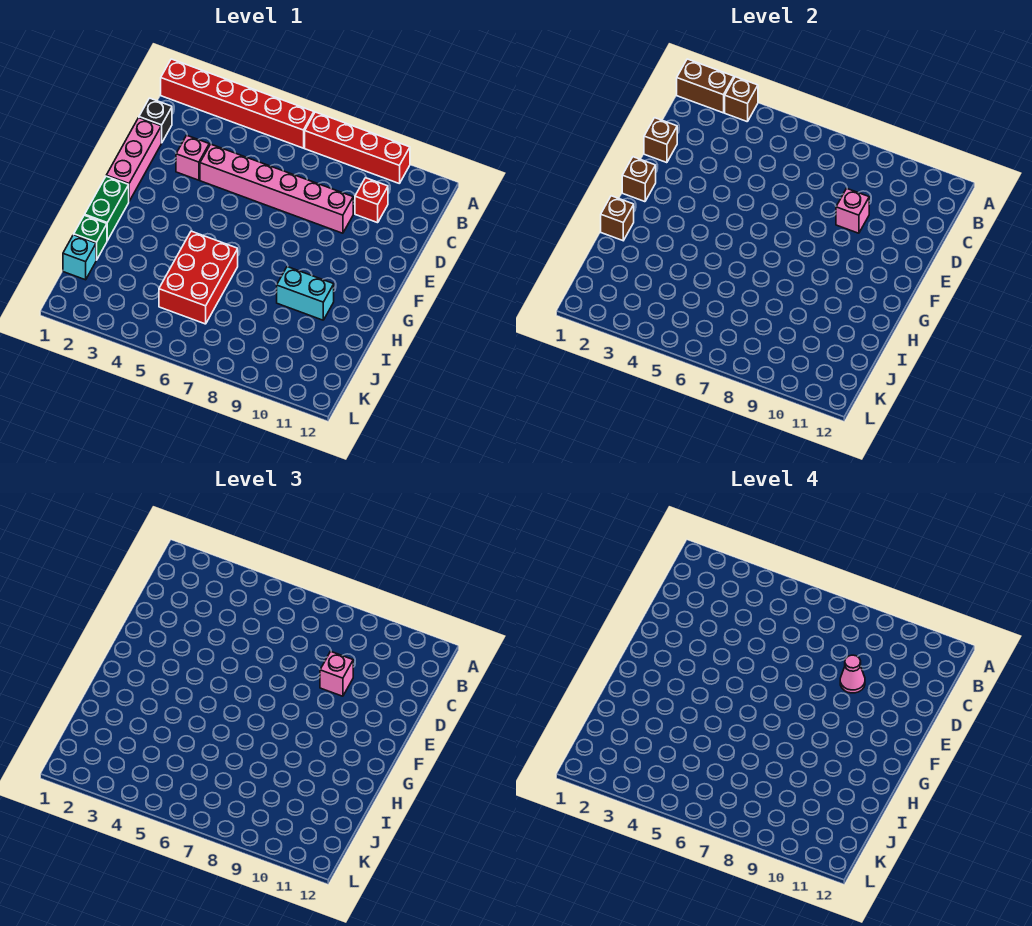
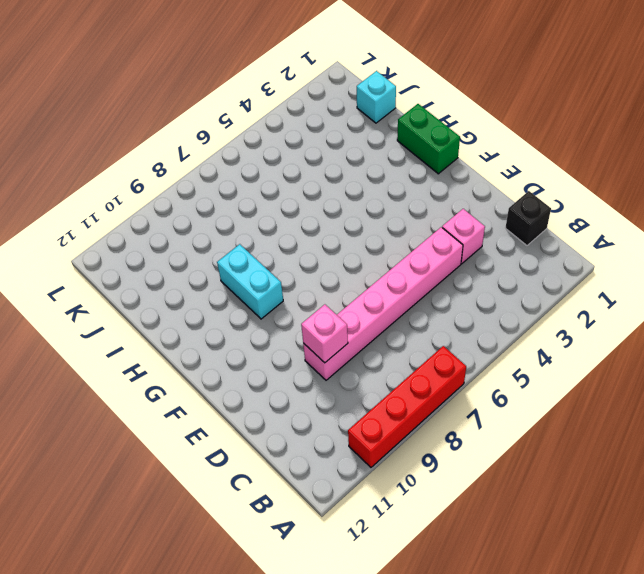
cyan brick G9:H9 level 1 -> cyan brick H9:H10 level 1
none -> red brick A1:A6 level 1
none -> red brick C10 level 1
none -> pink brick D1:F1 level 1

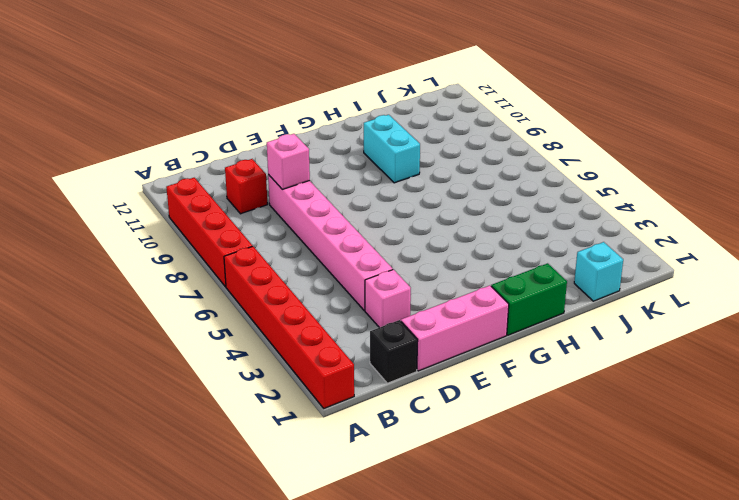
none -> red brick H5:J6 level 1
none -> green brick I1 level 1
none -> brown brick A1:A2 level 2

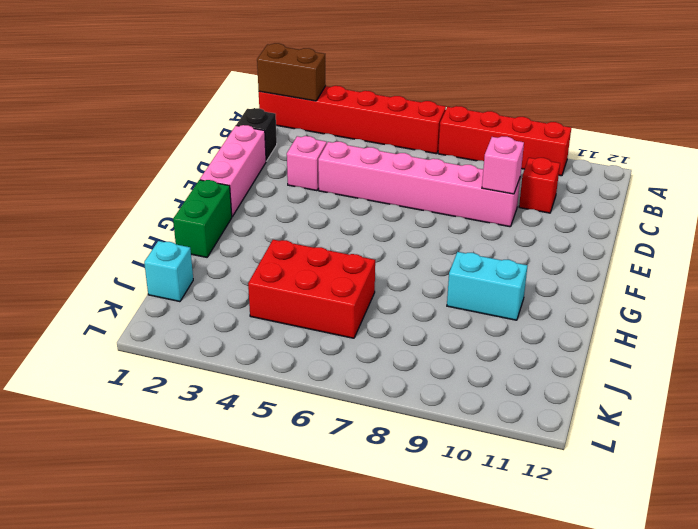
red brick I4:J6 level 1 -> red brick H5:J6 level 1
none -> green brick I1 level 1
none -> brown brick A3 level 2
none -> brown brick D1 level 2

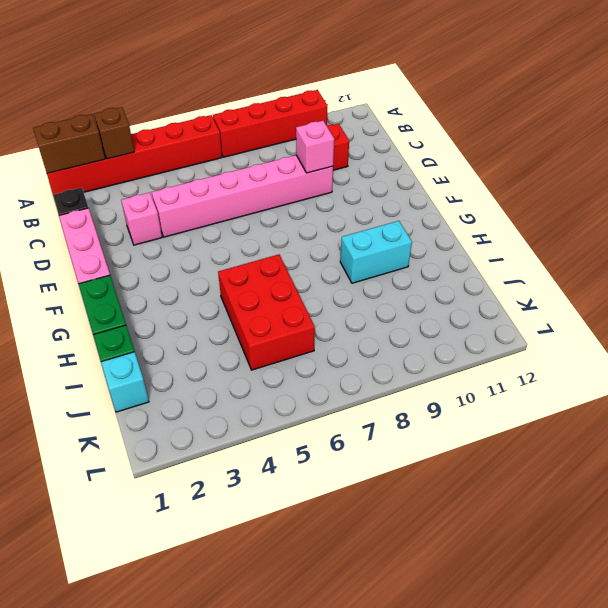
none -> brown brick D1 level 2
none -> brown brick F1 level 2
none -> brown brick H1 level 2

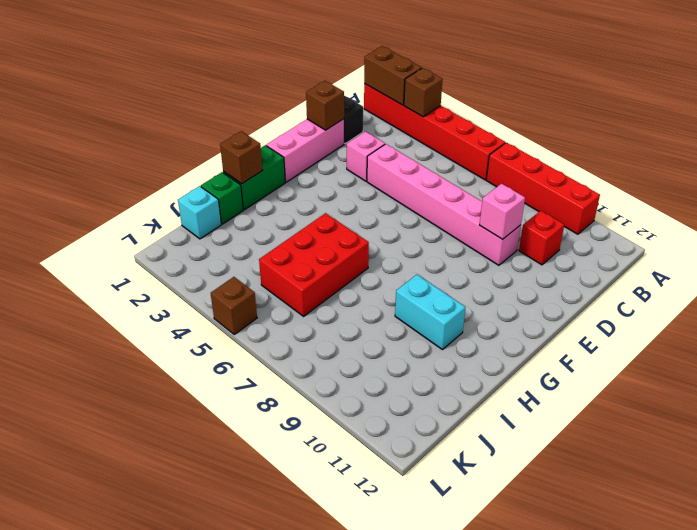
brown brick L5 level 1 -> brown brick F1 level 2
none -> pink brick D9 level 3
none -> pink cone D9 level 4

